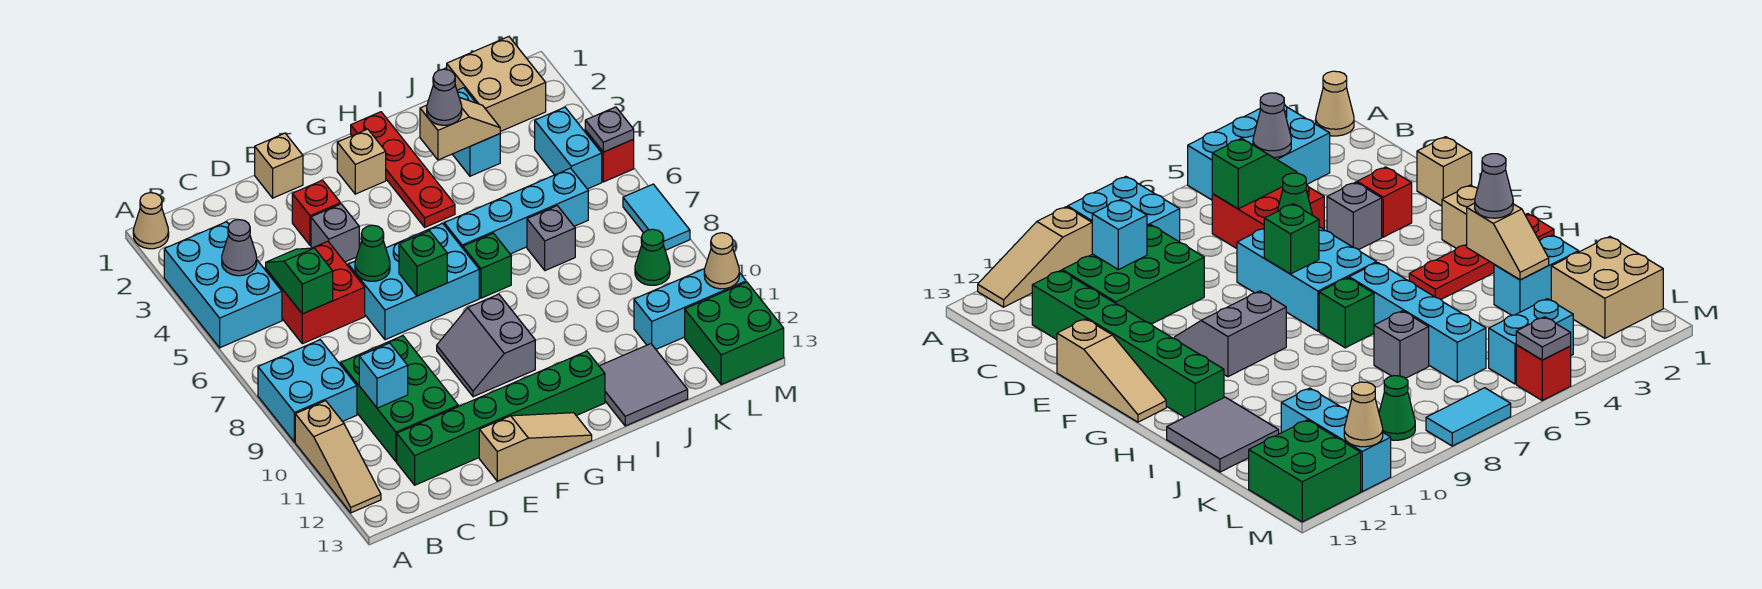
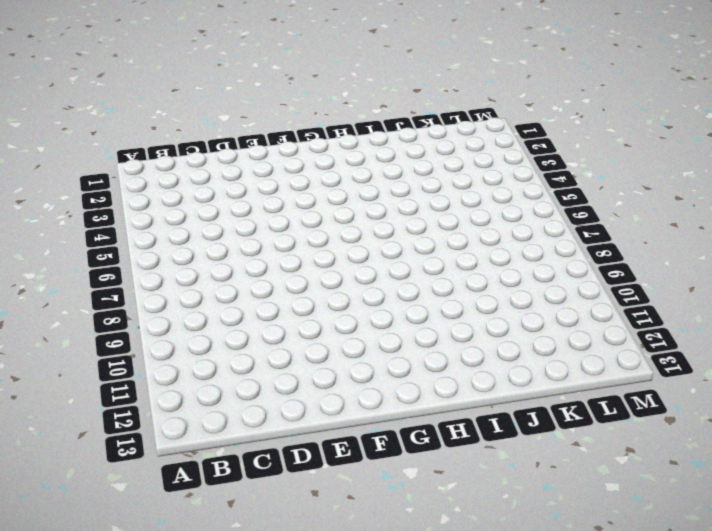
none -> tan cone A1 level 1
none -> cyan brick A3:B5 level 1
none -> cyan brick A8:B9 level 1
none -> tan slope A10:A12 level 1 top 10

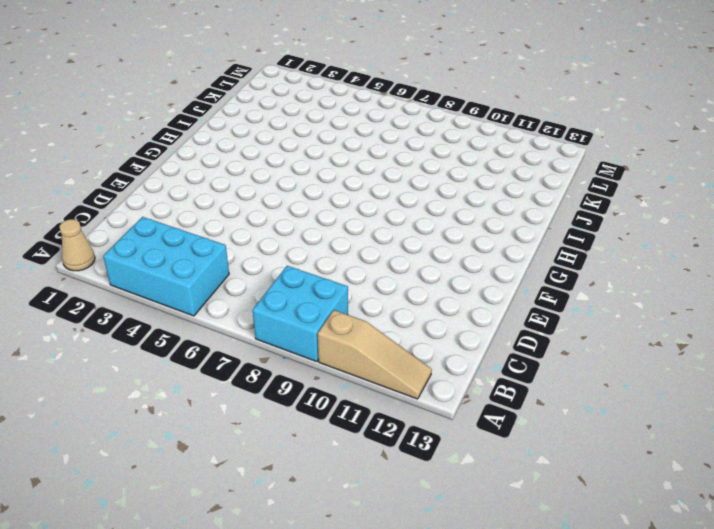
none -> red brick C5:D6 level 1
none -> green brick C9:D11 level 1
none -> green brick C12:H12 level 1
none -> tan brick E1 level 1

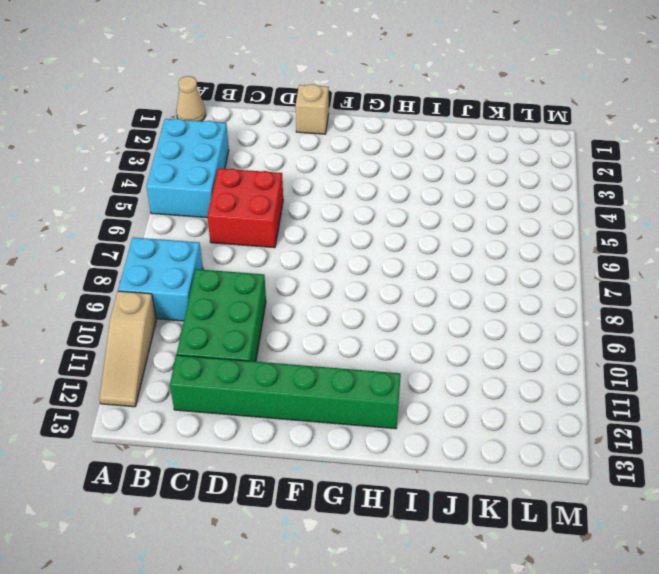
none -> red brick E3 level 1
none -> grey brick E4 level 1
none -> cyan brick E6:G7 level 1
none -> tan slope E13:G13 level 1 top E

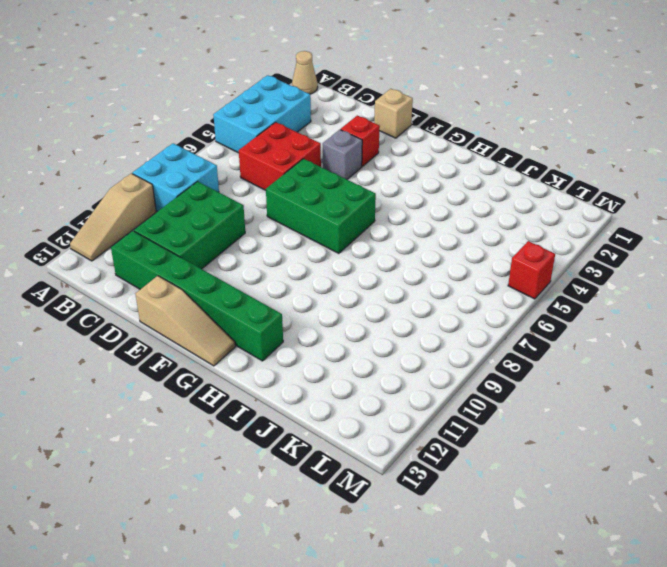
green brick E6:G7 level 1 -> cyan brick E6:G7 level 1
none -> grey slope F9:G10 level 1 top G
none -> tan brick G2 level 1
none -> red plate H1:H4 level 1
none -> cyan brick H6:K6 level 1

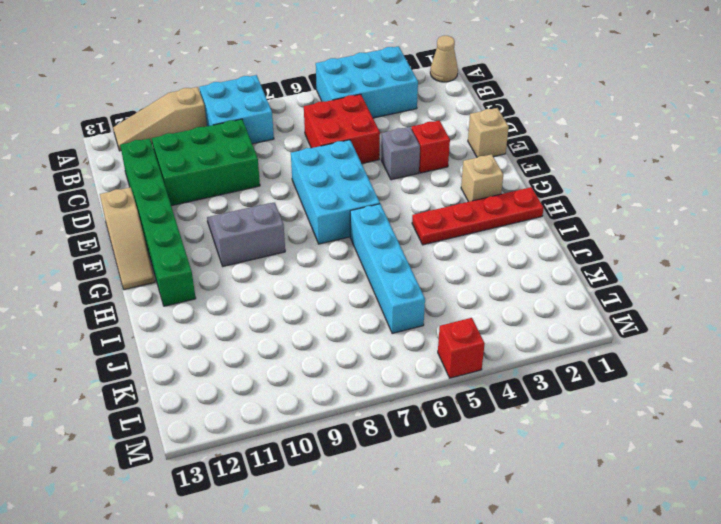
none -> green brick H7 level 1
none -> grey tile I12:J13 level 1
none -> cyan brick J2:J3 level 1
none -> grey brick J7 level 1

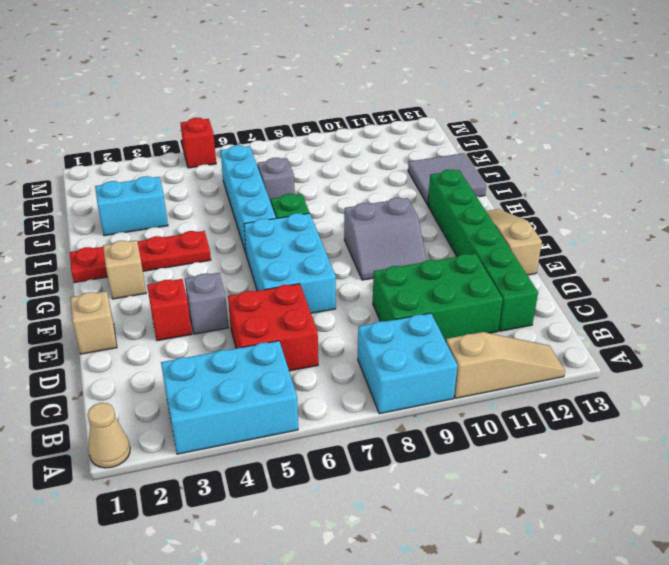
none -> tan brick K1:L2 level 1
none -> cyan brick K11:M11 level 1
none -> cyan brick L4:L5 level 1
none -> green cone L9 level 1

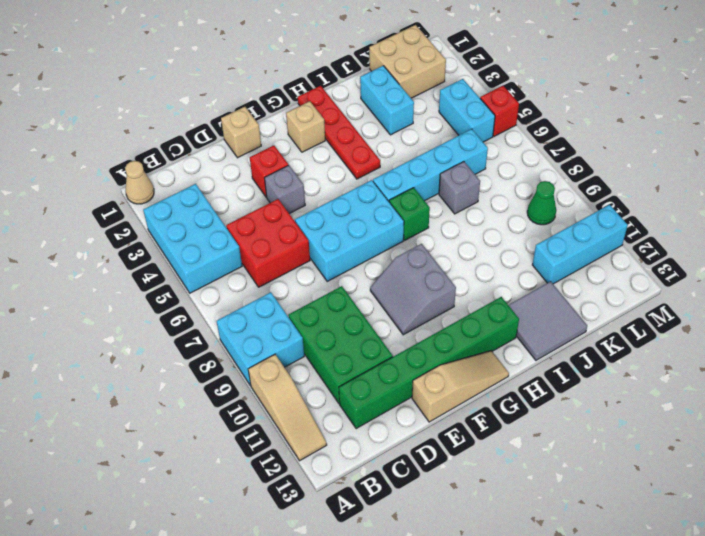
none -> green brick L12:M13 level 1
none -> cyan tile M7:M8 level 1
none -> grey cone B4 level 2
none -> green slope C5:C6 level 2 top 6

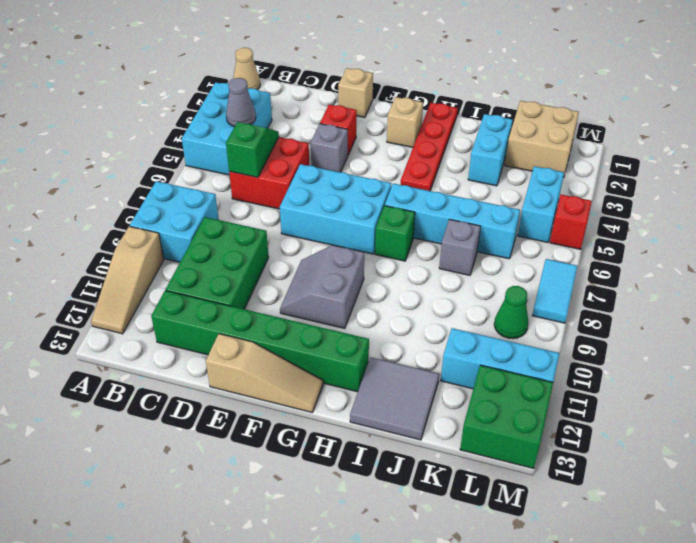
none -> cyan brick C10 level 2
none -> green cone E6 level 2
none -> green brick F7 level 2
none -> tan slope I3:J3 level 2 top I

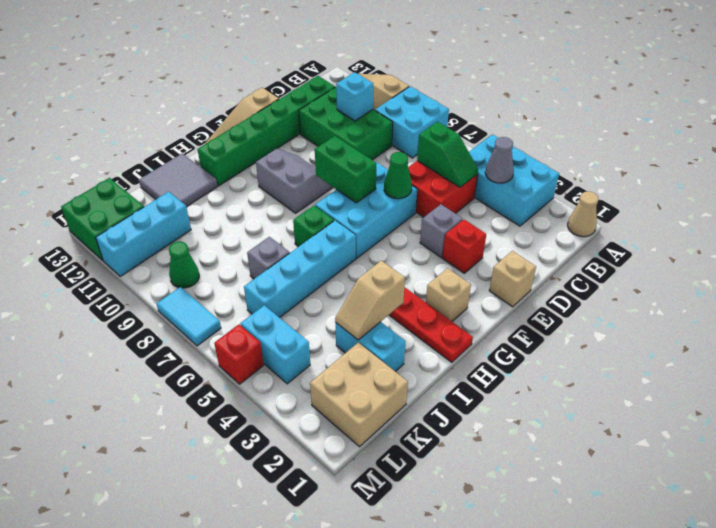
green brick F7:F8 level 2 -> green brick F7 level 2
none -> grey plate M5 level 2
none -> tan cone M11 level 2
none -> grey cone I3 level 3

